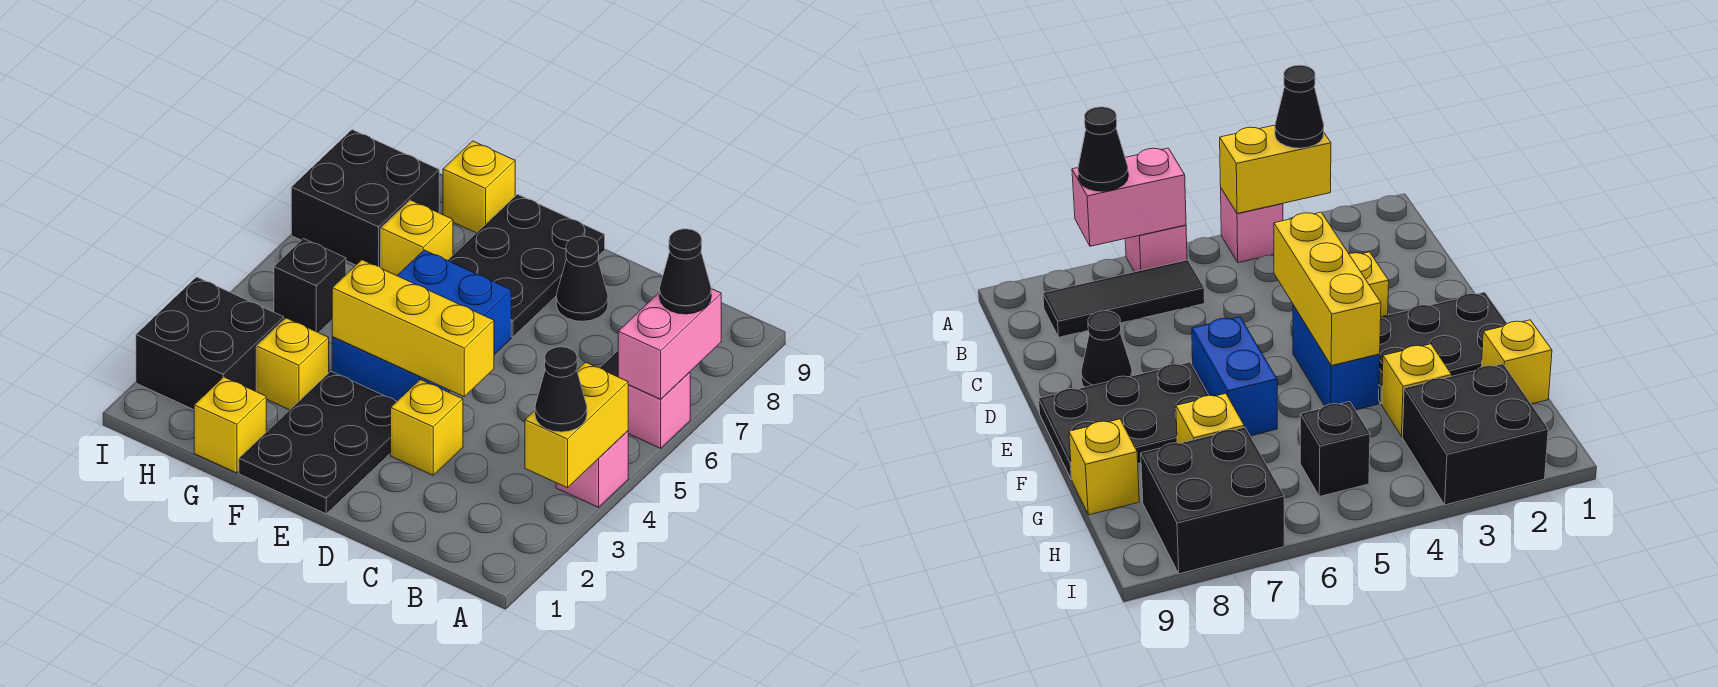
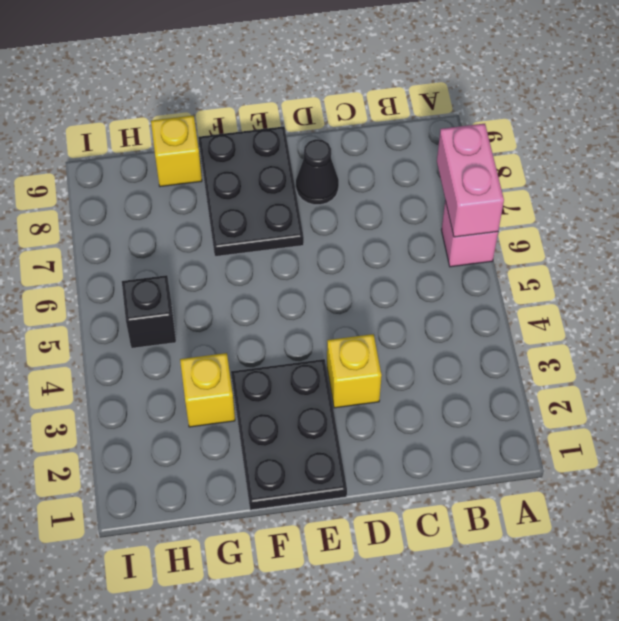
none -> pink brick A4 level 1
none -> black tile B6:B8 level 1
none -> blue brick E4:F4 level 1

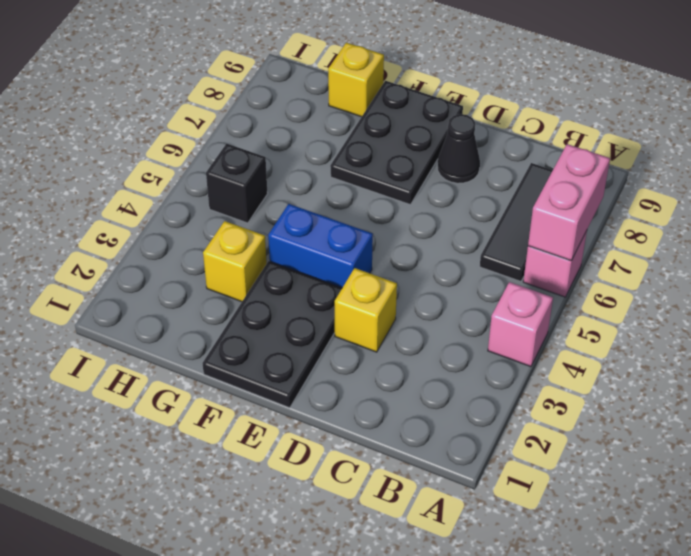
none -> blue brick E6:F6 level 1
none -> yellow brick G1 level 1
none -> yellow brick G7 level 1

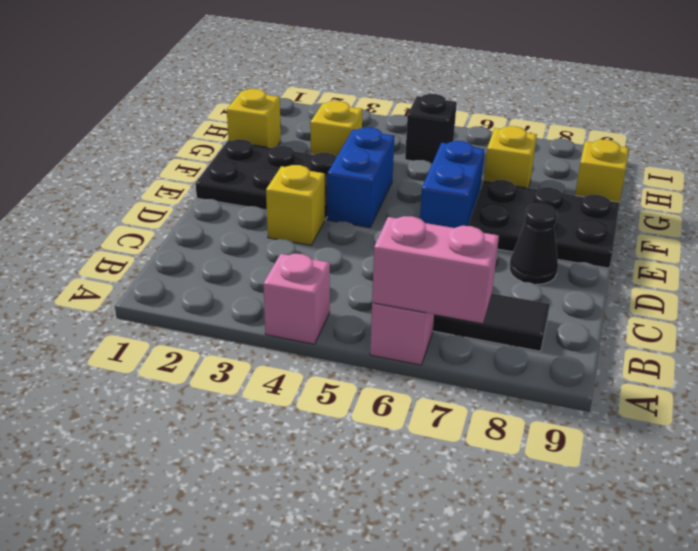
none -> black brick H2:I3 level 1
none -> black brick H7:I8 level 1
none -> yellow brick A3:A4 level 2

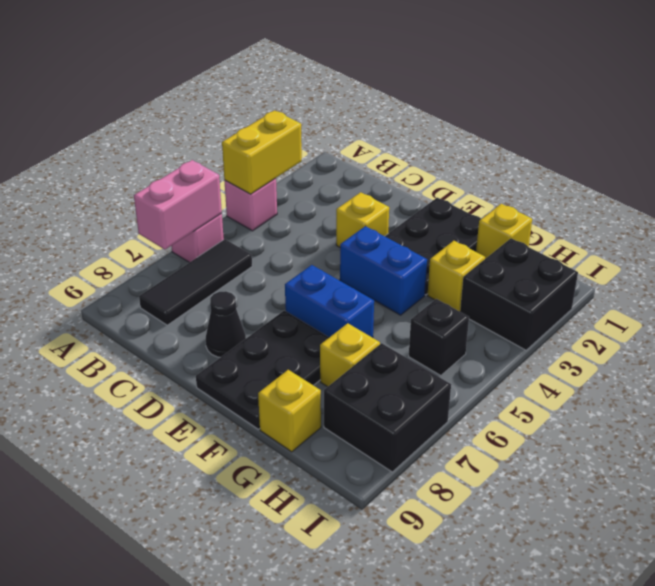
none -> yellow brick D4:F4 level 2
none -> black cone A3 level 3
none -> black cone A7 level 3

